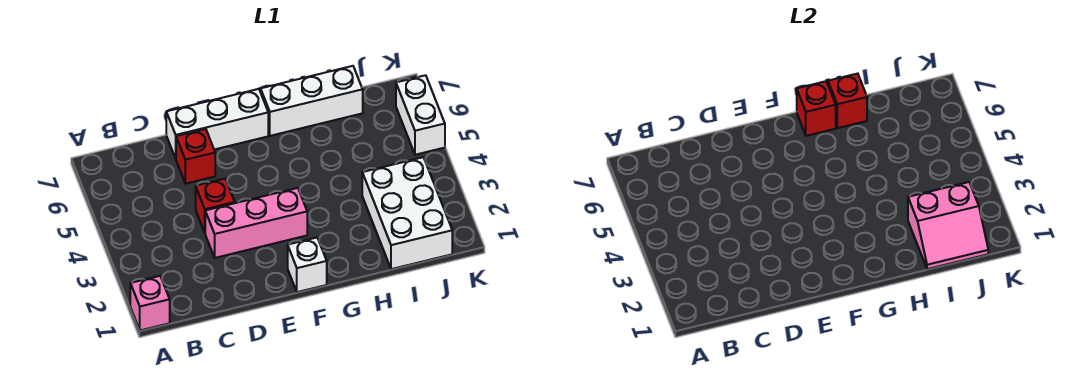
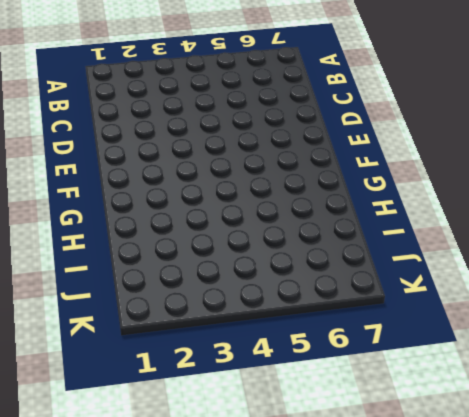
none -> pink brick A1 level 1
none -> pink brick D3:F3 level 1
none -> red brick D4 level 1

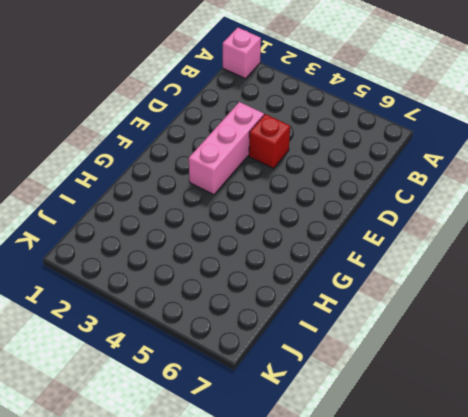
none -> red brick D6 level 1
none -> white brick D7:F7 level 1
none -> white brick F1 level 1

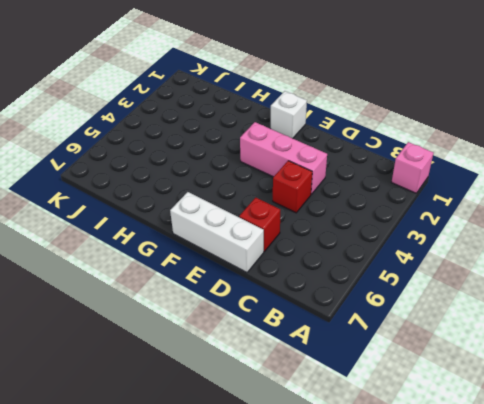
none -> white brick G7:I7 level 1
none -> white brick I1:J3 level 1
none -> white brick K5:K6 level 1

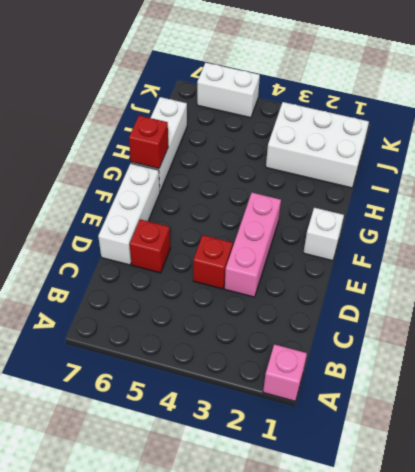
none -> red brick H7 level 2
none -> pink slope I1:J2 level 2 top 2

